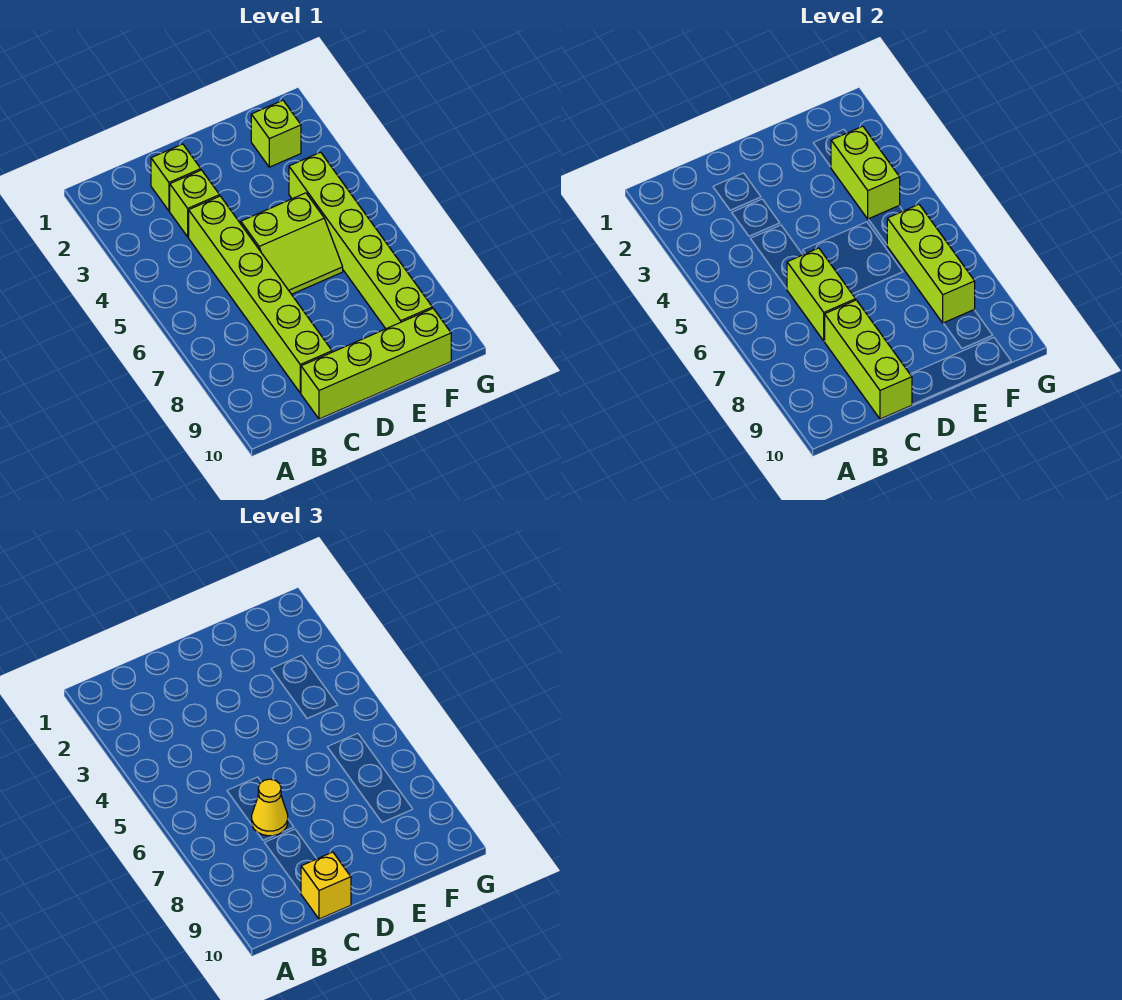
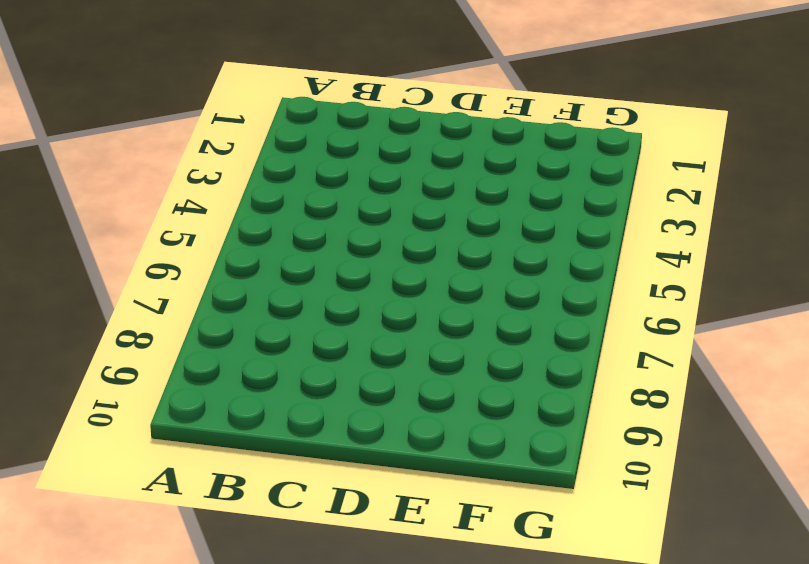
none -> lime brick C2 level 1
none -> lime brick C3 level 1
none -> lime brick C4:C9 level 1

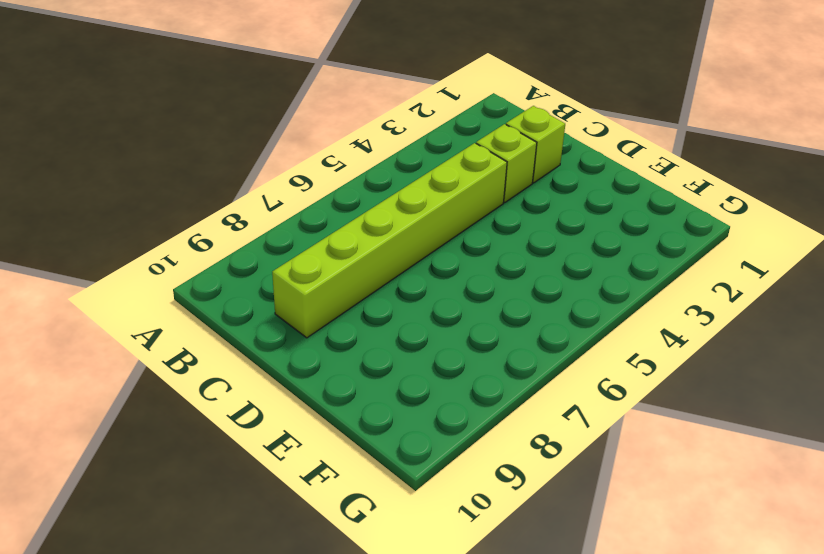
none -> lime brick C10:F10 level 1
none -> lime slope D5:E6 level 1 top 5
none -> lime brick F2 level 1

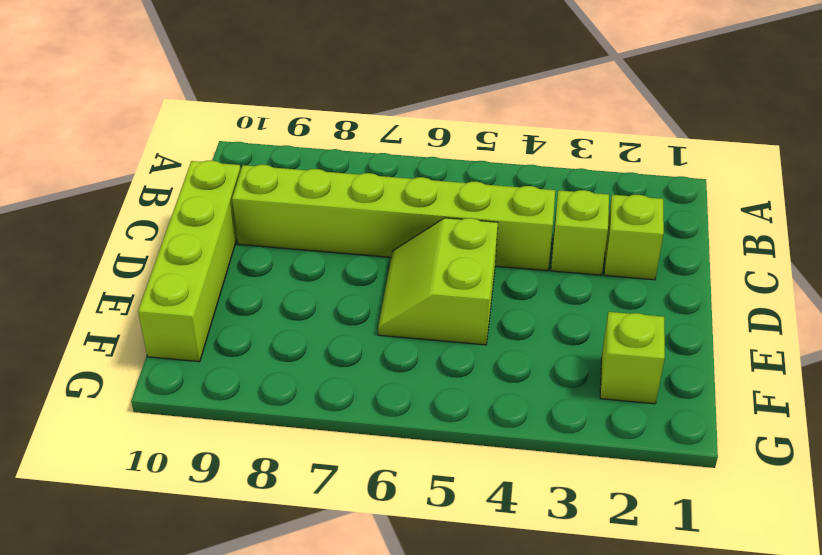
none -> lime brick F4:F9 level 1
none -> lime brick C6:C7 level 2
none -> lime brick C8:C10 level 2

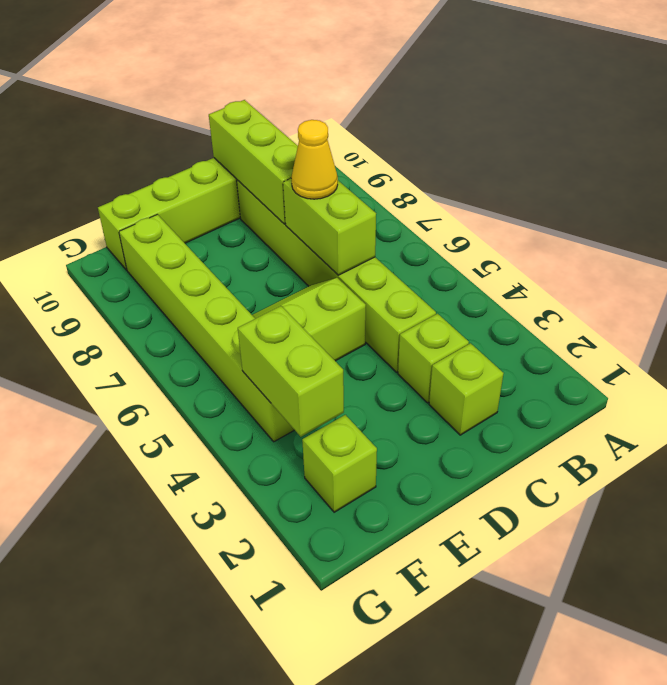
none -> lime brick F6:F8 level 2
none -> yellow brick C10 level 3

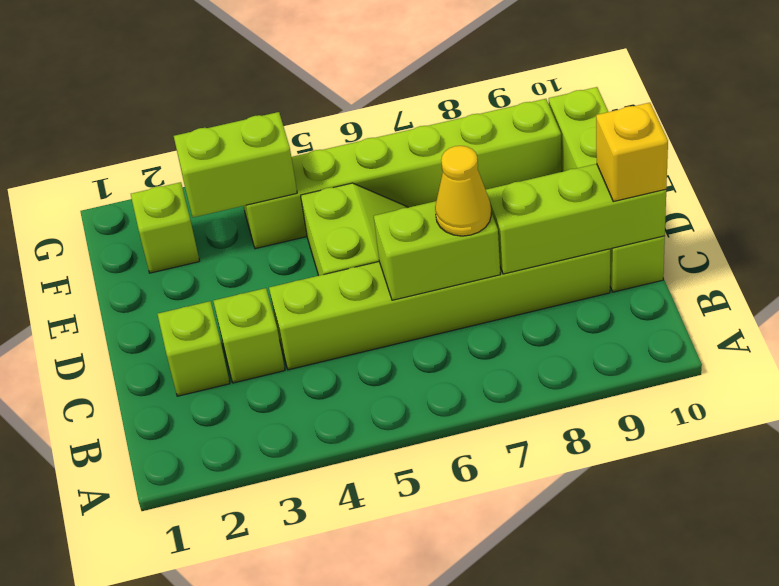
none -> lime brick F6:F8 level 2

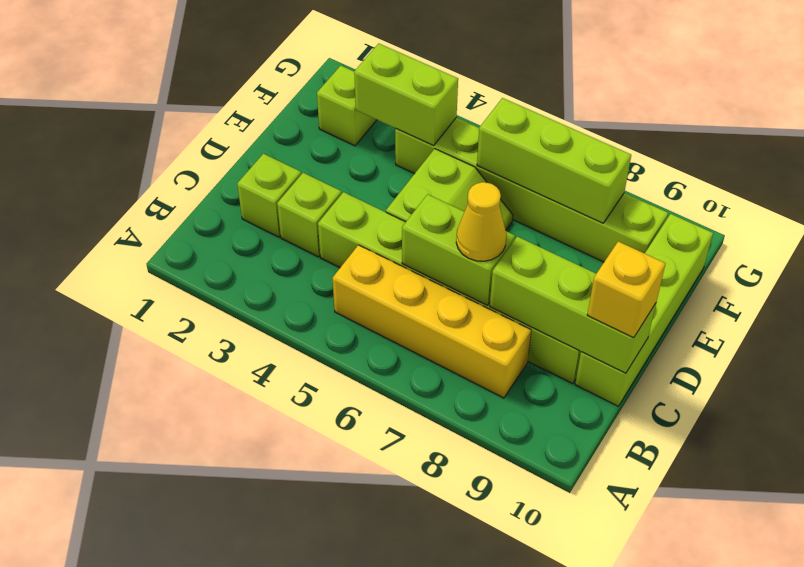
yellow brick B5:B8 level 1 -> none

